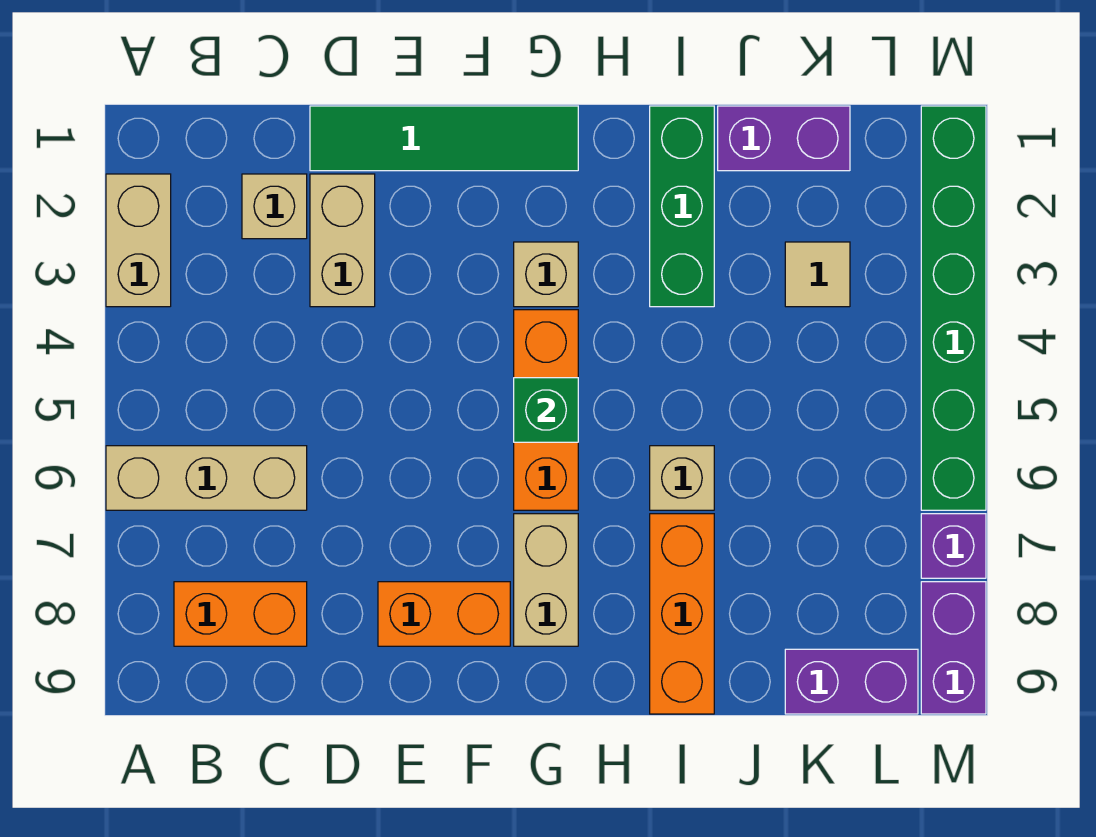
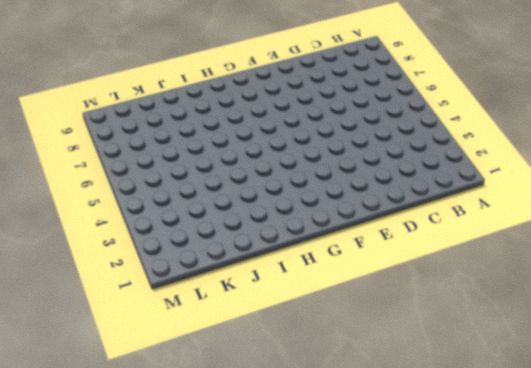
none -> tan brick A2:A3 level 1
none -> tan brick A6:C6 level 1
none -> orange brick B8:C8 level 1

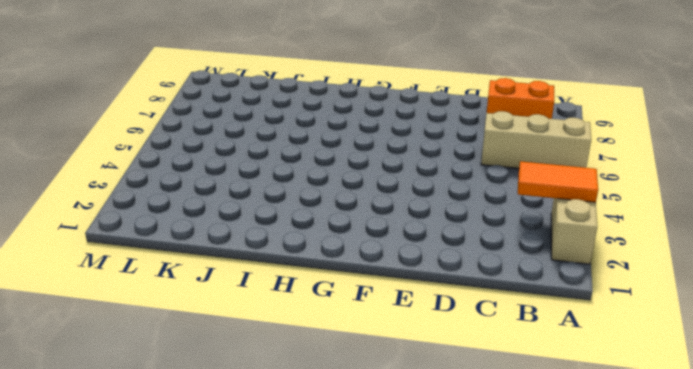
orange tile A3:B3 level 2 -> none
none -> tan brick C2 level 1
none -> green tile D1:G1 level 1
none -> tan brick D2:D3 level 1

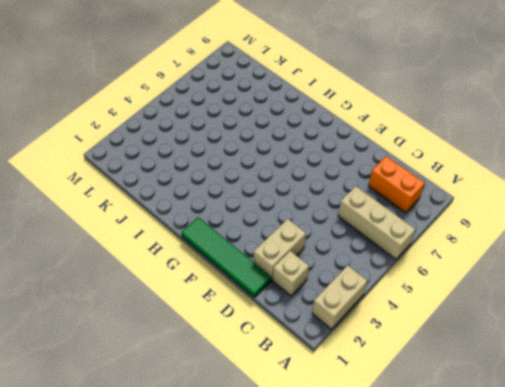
none -> orange brick E8:F8 level 1
none -> tan brick G3 level 1
none -> orange brick G4:G6 level 1

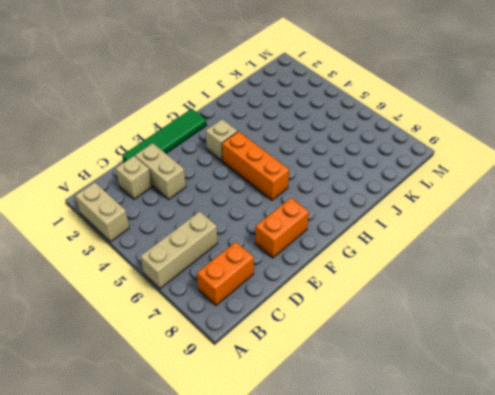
none -> tan brick G7:G8 level 1
none -> green brick I1:I3 level 1
none -> tan brick I6 level 1

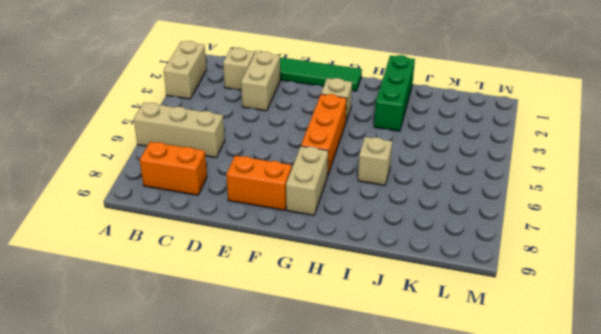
none -> orange brick I7:I9 level 1
none -> purple brick J1:K1 level 1
none -> tan tile K3 level 1

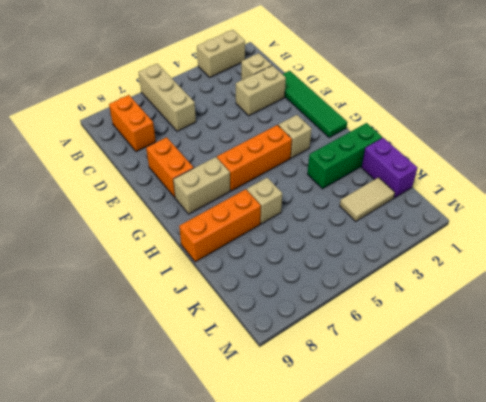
tan tile K2:K3 level 1 -> tan tile K3 level 1
none -> purple brick K9:L9 level 1
none -> green brick M1:M6 level 1
none -> purple brick M7 level 1

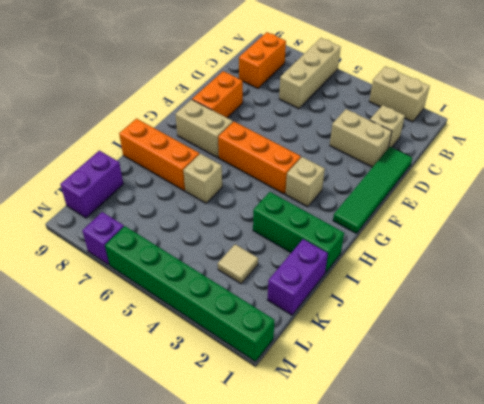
none -> purple brick M8:M9 level 1
none -> green brick G5 level 2

